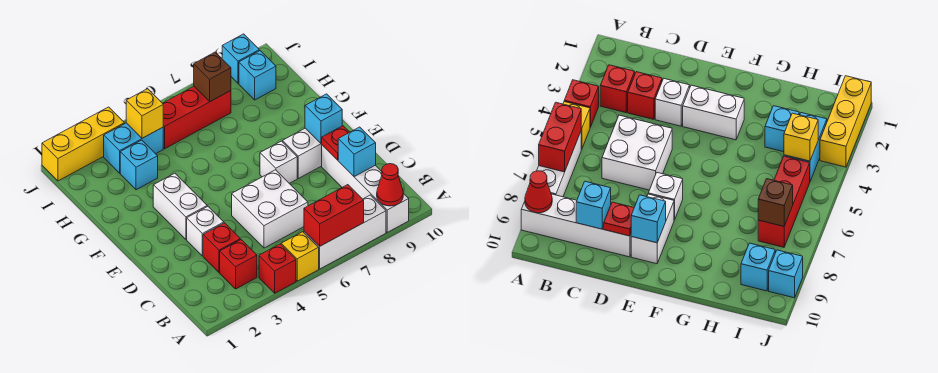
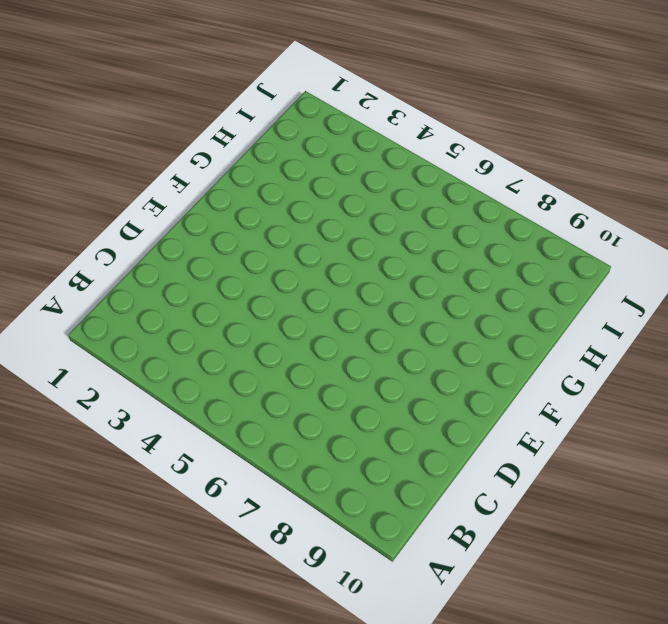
none -> red brick A4 level 1
none -> yellow brick A5 level 1
none -> white brick A6:A8 level 1

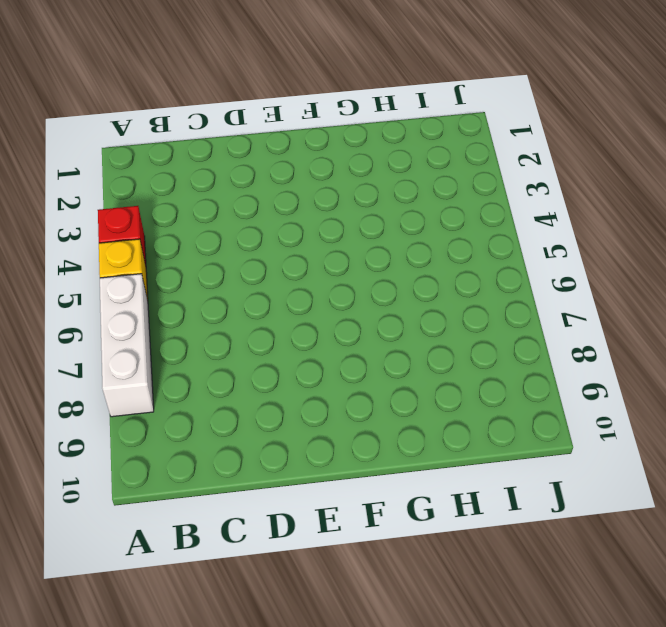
none -> white brick A9:D9 level 1
none -> red brick B3 level 1
none -> red brick C3 level 1

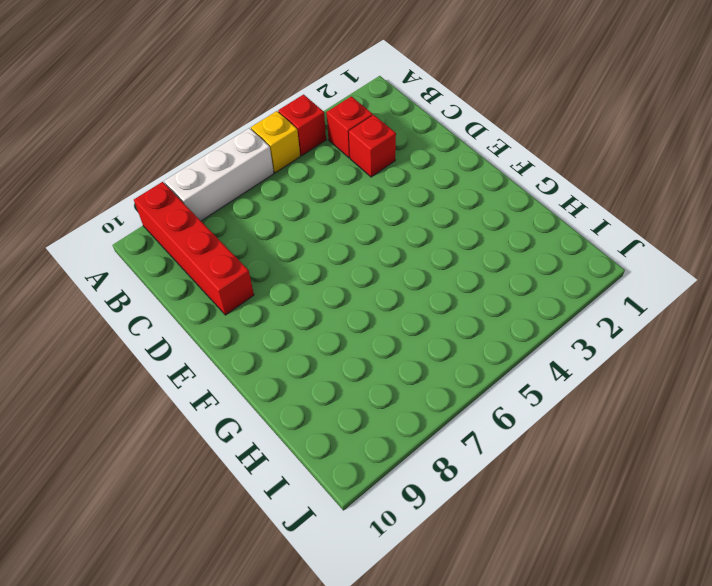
red brick A9:D9 level 1 -> white brick A9:D9 level 1
none -> white brick C5:D6 level 1
none -> white brick D3 level 1
none -> white brick E3:F3 level 1

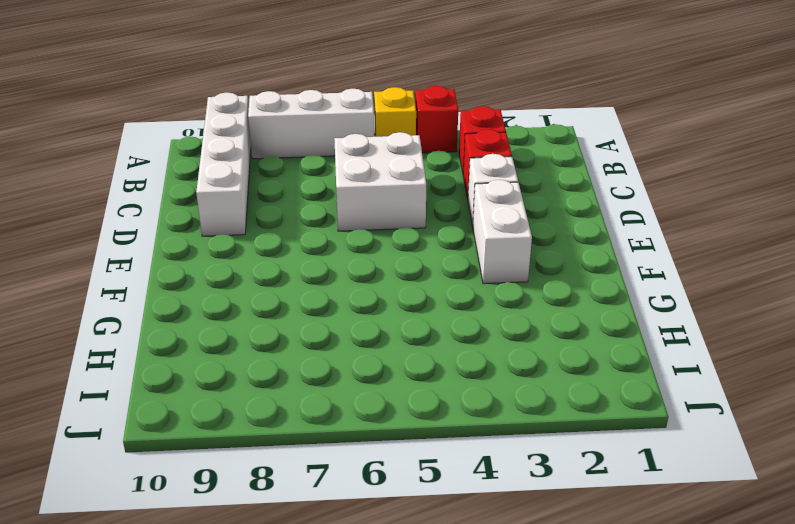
none -> white brick E7 level 1
none -> white brick E8:E9 level 1
none -> cyan brick H3 level 1

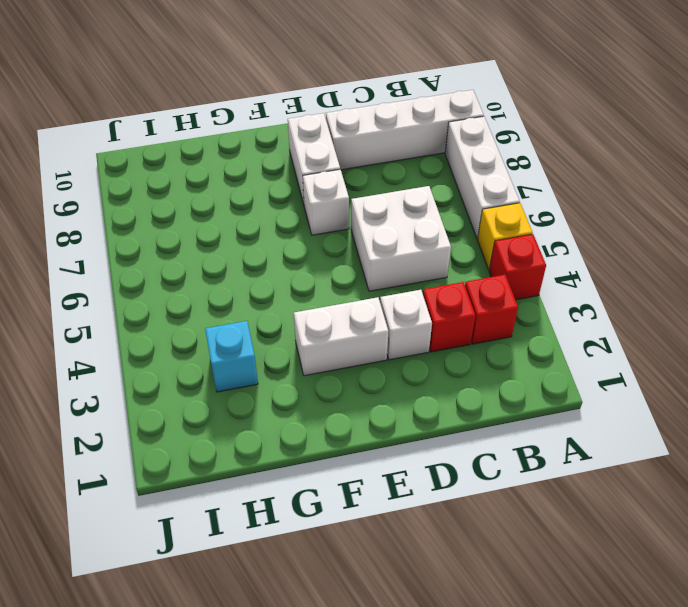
none -> cyan brick I3:I4 level 1
none -> red brick I5:I7 level 1
none -> cyan brick I9 level 1

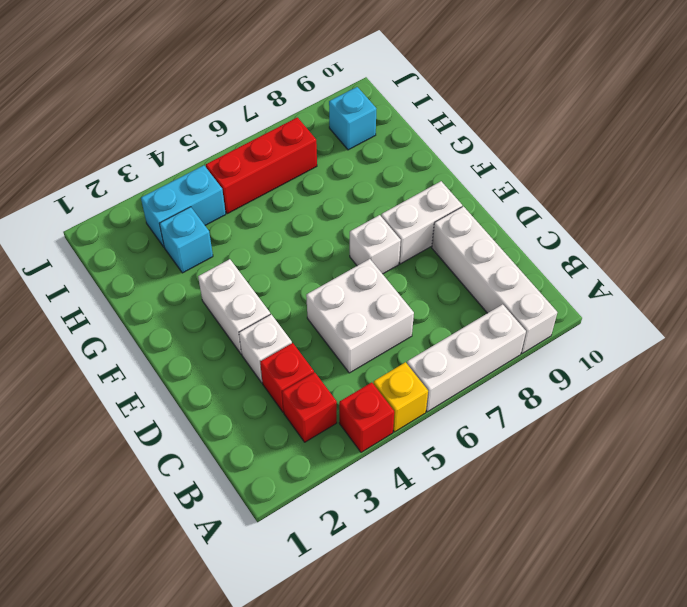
none -> yellow brick J1:J3 level 1
none -> cyan brick J9 level 1
none -> red brick A6:A7 level 2

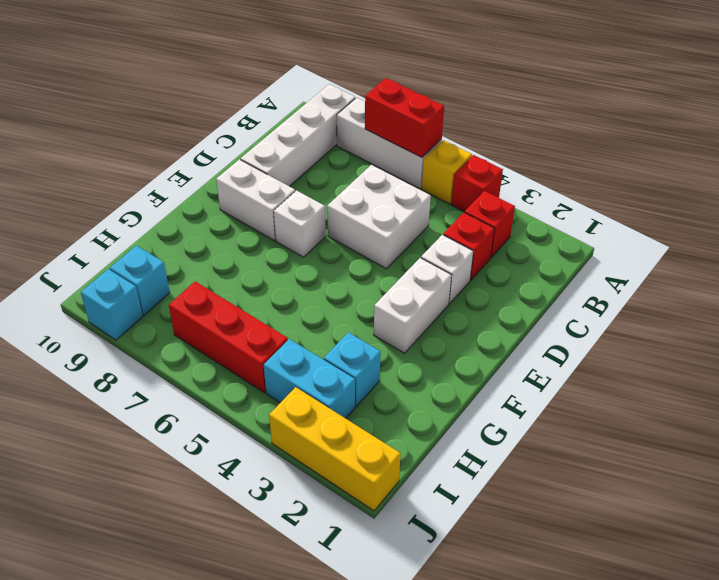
none -> red cone A9 level 2
none -> cyan brick C9 level 2
none -> red plate D9 level 2

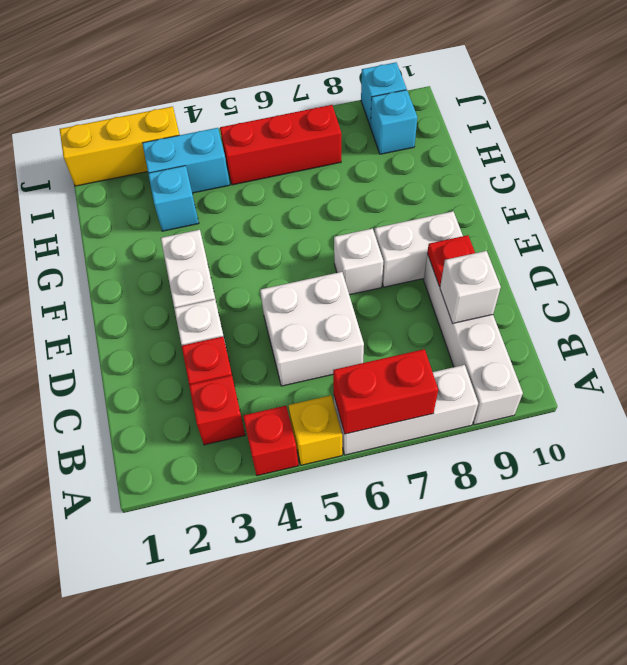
white brick C9 level 2 -> cyan brick C9 level 2
none -> red cone A9 level 2
none -> cyan brick E9 level 2
none -> yellow brick I4 level 2

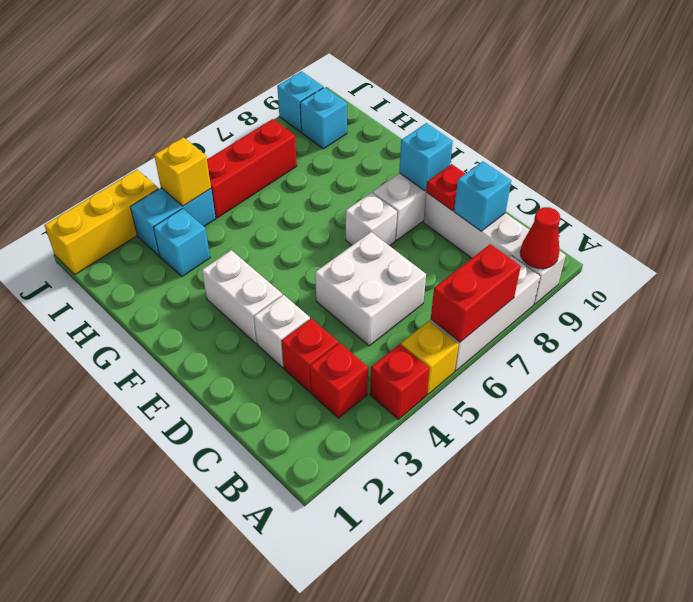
none -> brown brick I7 level 2

